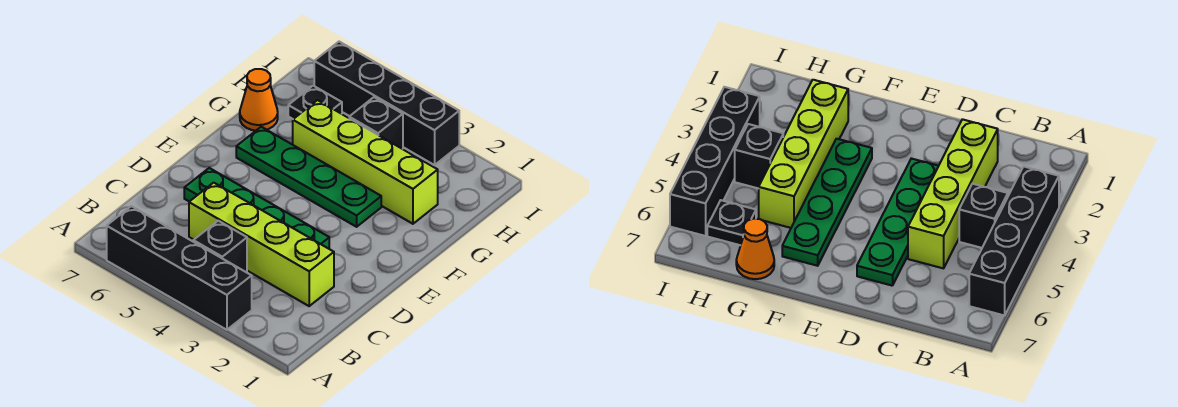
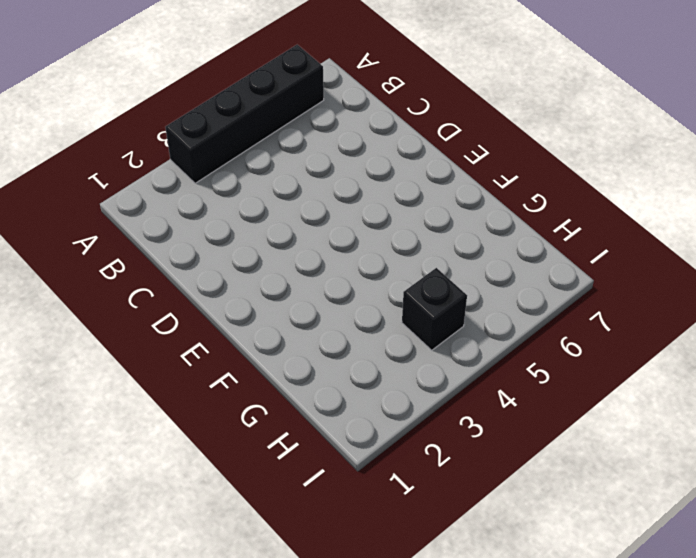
none -> black brick B4 level 1
none -> lime brick C2:C5 level 1

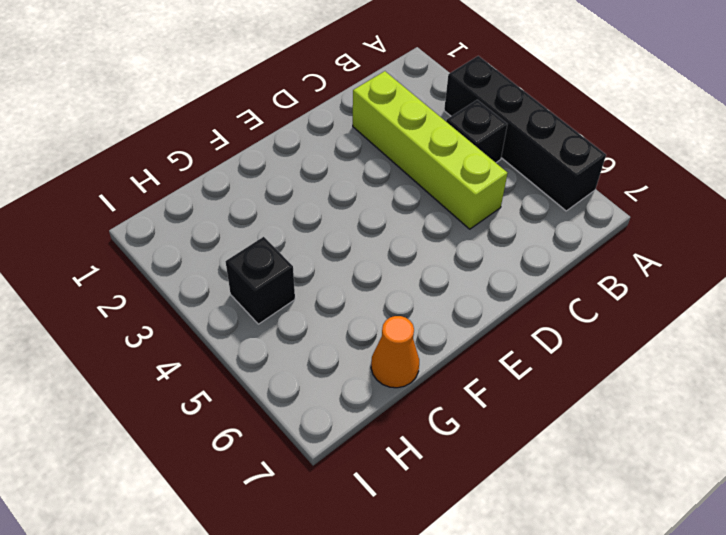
none -> green plate D3:D6 level 1
none -> green plate F3:F6 level 1

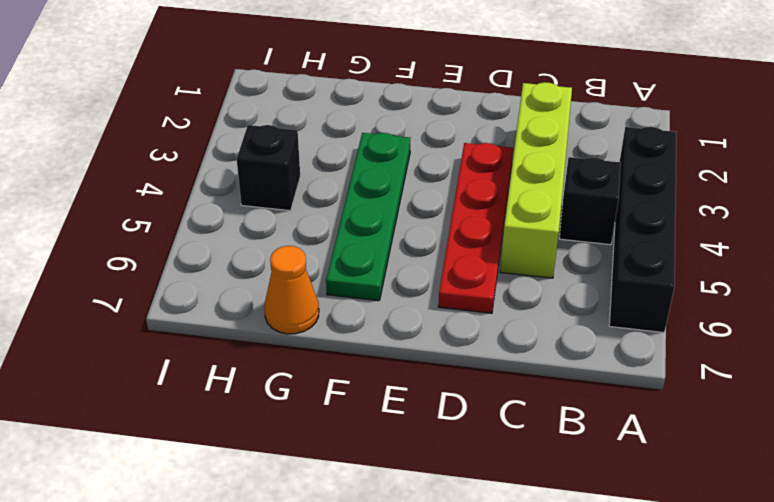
red plate D3:D6 level 1 -> green plate D3:D6 level 1
none -> lime brick G2:G5 level 1
none -> black plate H6 level 1

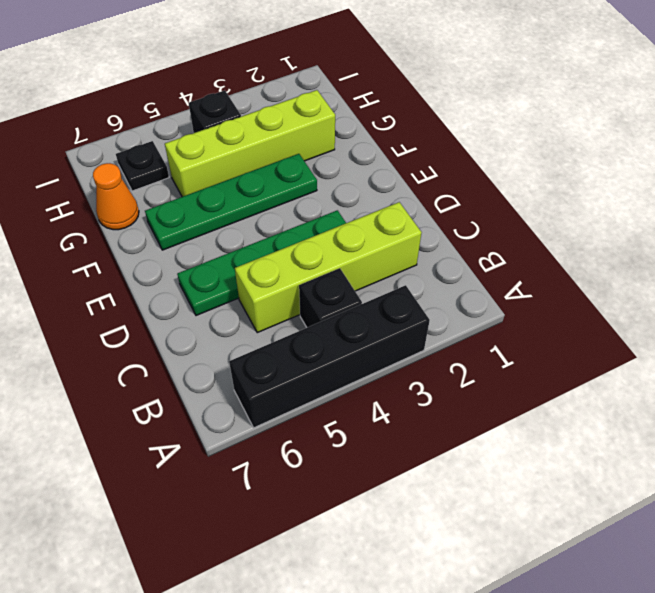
none -> black brick I3:I6 level 1

